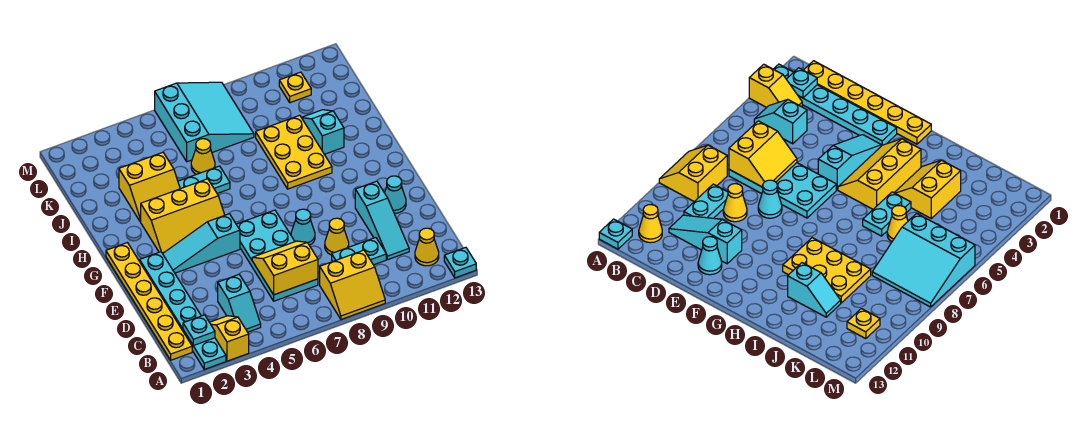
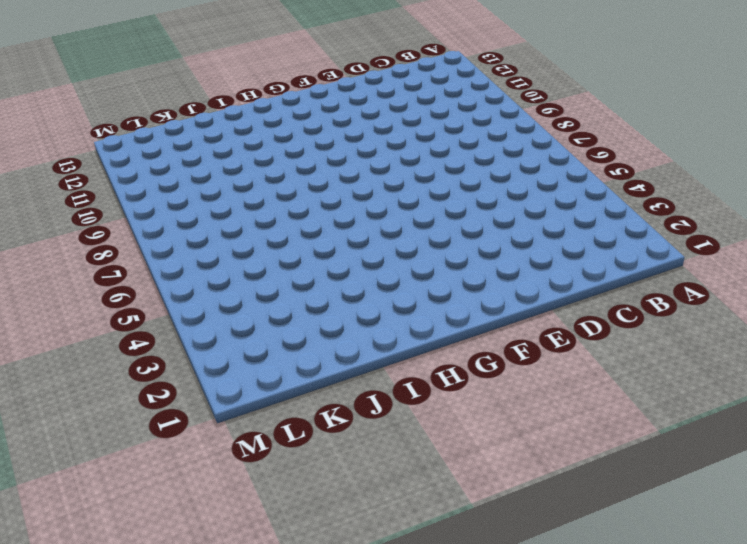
none -> cyan plate A2:F2 level 1
none -> yellow slope A3:B3 level 1 top A
none -> yellow slope A8:B9 level 1 top B

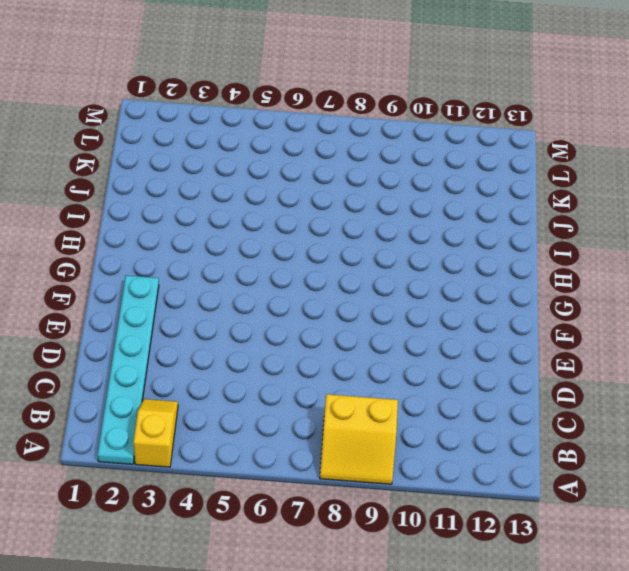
none -> cyan plate A13 level 1
none -> yellow plate B1:G1 level 1
none -> cyan slope B4:C4 level 1 top C

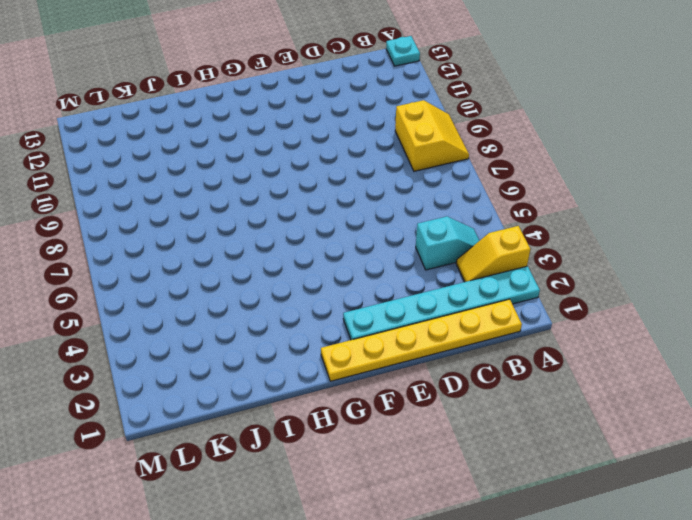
none -> yellow cone B12 level 1
none -> cyan plate C6:F7 level 1
none -> cyan plate C9:C10 level 1

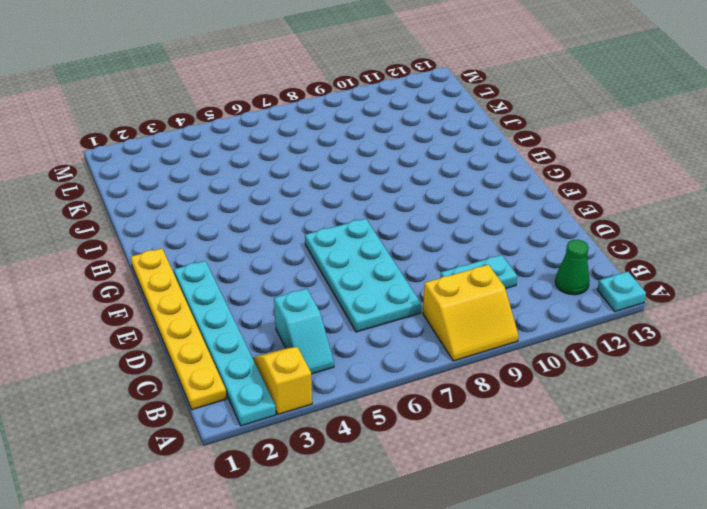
green cone B12 level 1 -> yellow cone B12 level 1
none -> cyan slope C11:E11 level 1 top E
none -> yellow cone D9 level 1
none -> cyan cone E8 level 1

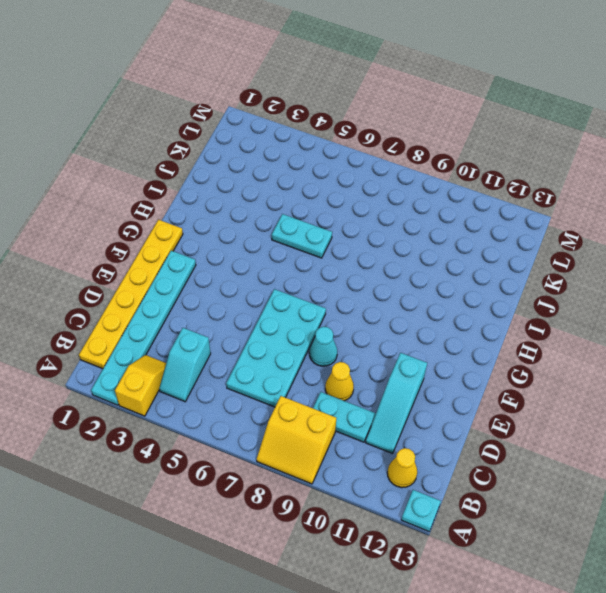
none -> cyan cone E12 level 1
none -> cyan slope F3:F5 level 1 top 5
none -> yellow slope G3:H5 level 1 top H

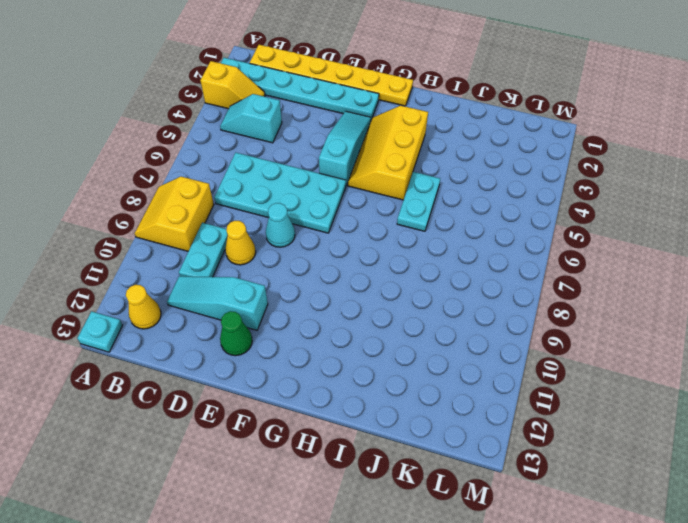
green cone E12 level 1 -> cyan cone E12 level 1
none -> yellow plate H9:J10 level 1
none -> yellow slope I3:J4 level 1 top J
none -> cyan slope I11:J11 level 1 top I

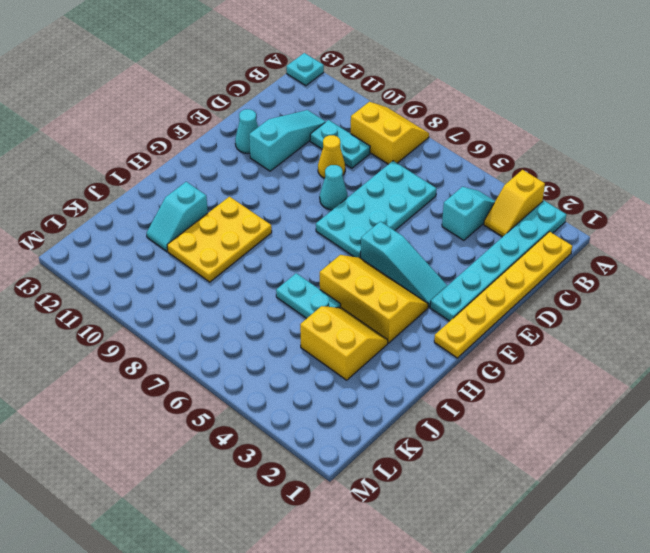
none -> yellow cone B12 level 1
none -> yellow cone J6 level 1
none -> cyan slope K6:M8 level 1 top 6

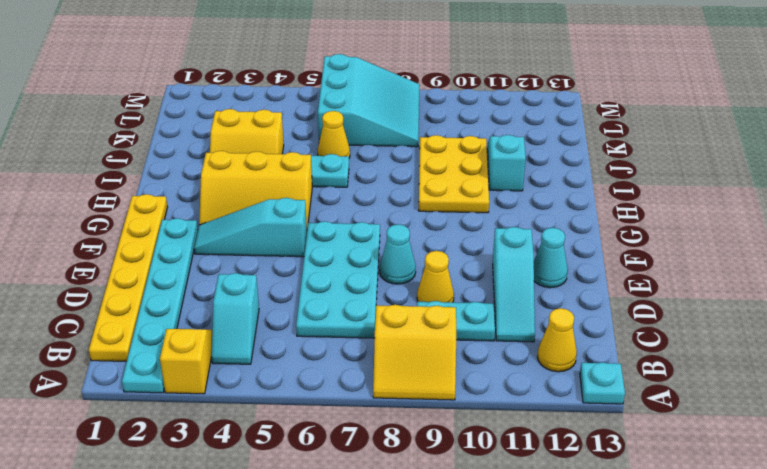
none -> yellow plate L11 level 1
none -> cyan plate B2 level 2
none -> yellow slope C6:D7 level 2 top C

